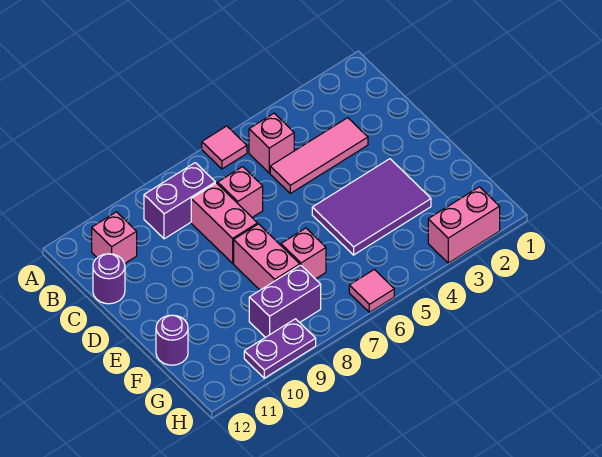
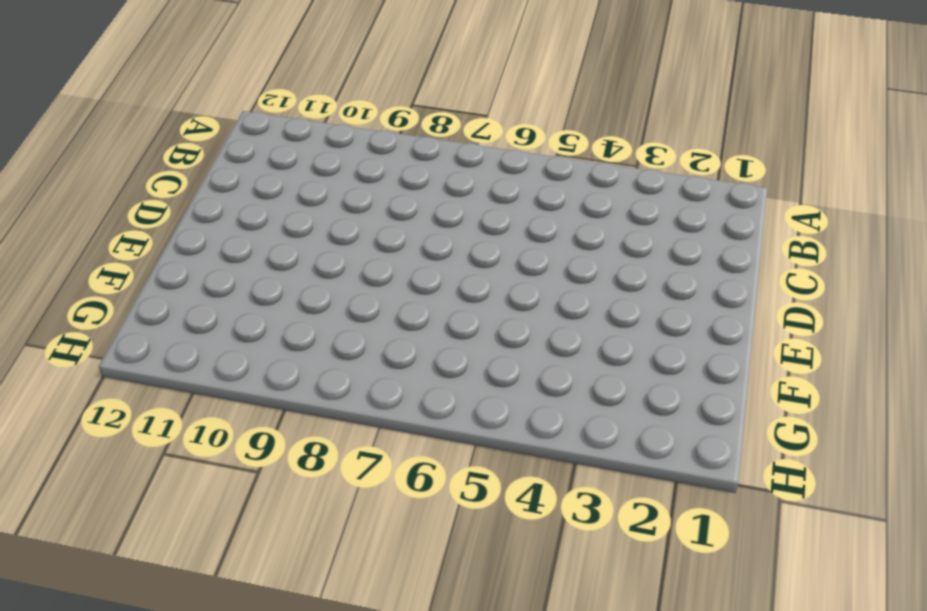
none -> pink tile A6 level 1
none -> pink brick B5 level 1
none -> purple brick B8:B9 level 1

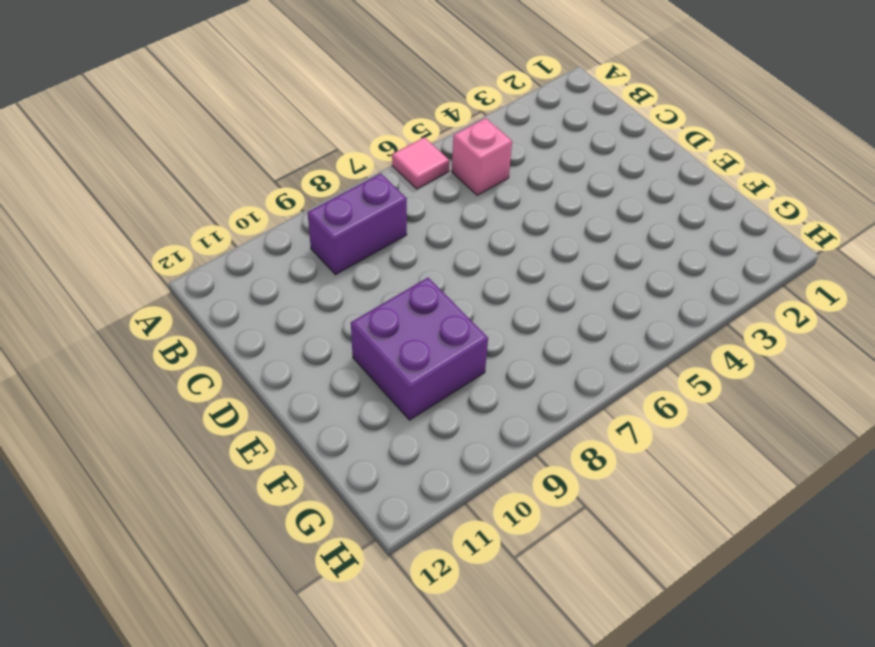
purple brick E9:F10 level 1 -> none
none -> pink brick B11 level 1
none -> pink tile C3:C5 level 1
none -> pink brick C7 level 1

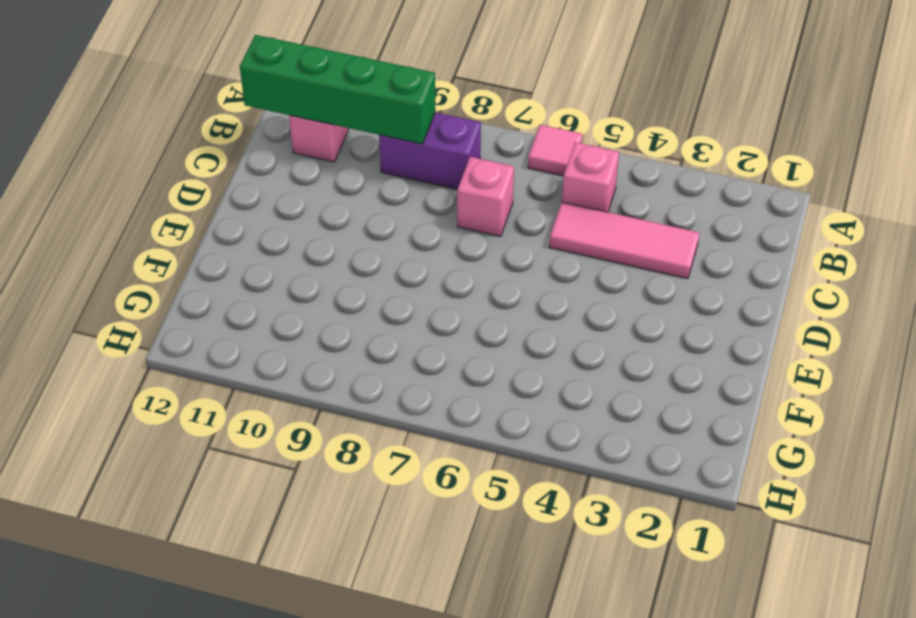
green brick B9:B12 level 2 -> none
none -> pink brick C8:D8 level 1
none -> purple round brick C12 level 1
none -> purple tile E3:F5 level 1

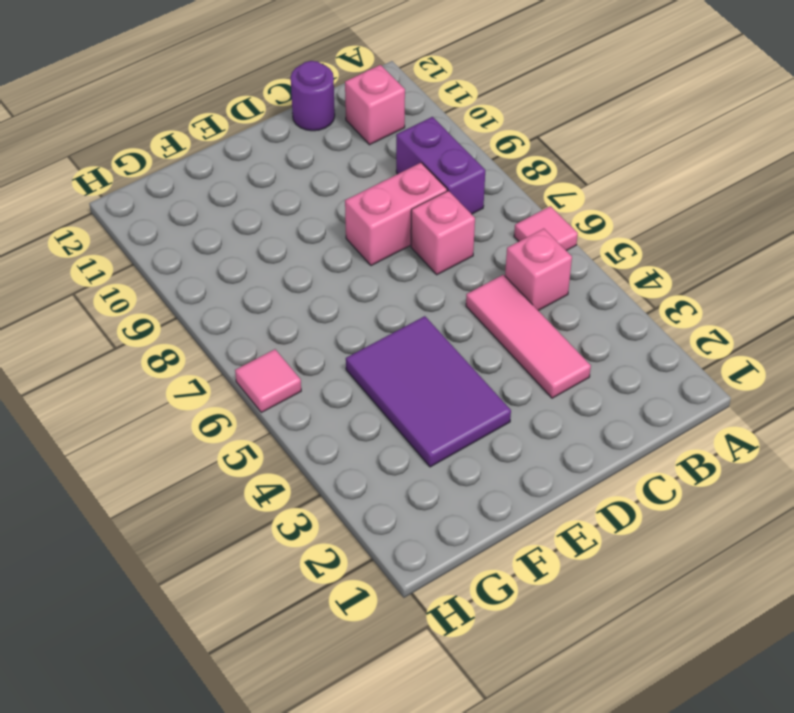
none -> pink brick E8:F8 level 1
none -> pink brick F7 level 1
none -> purple round brick F12 level 1

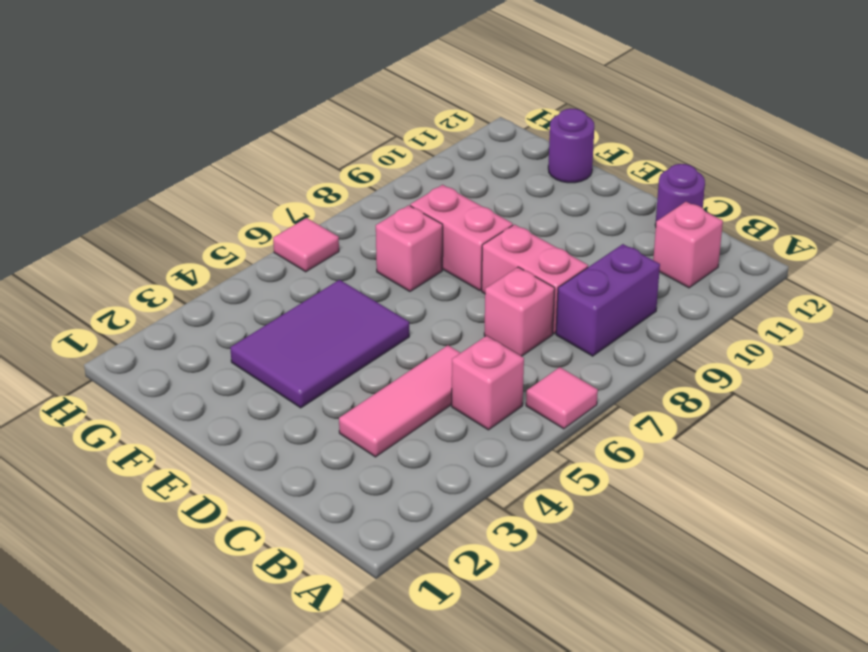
none -> purple brick G8:G9 level 1
none -> pink brick H2:H3 level 1
none -> purple plate H9:H10 level 1

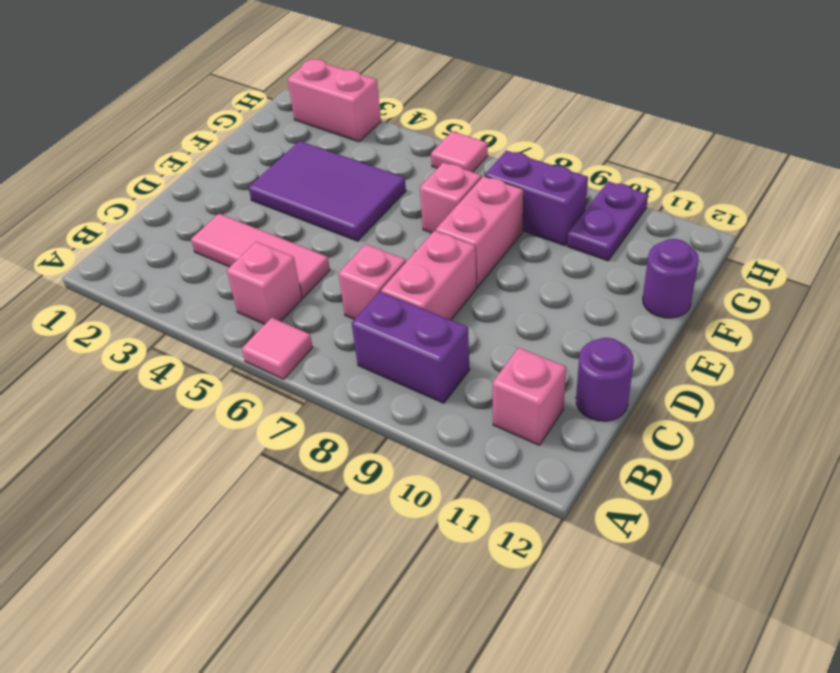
purple plate G10:H10 level 1 -> purple plate H9:H10 level 1

